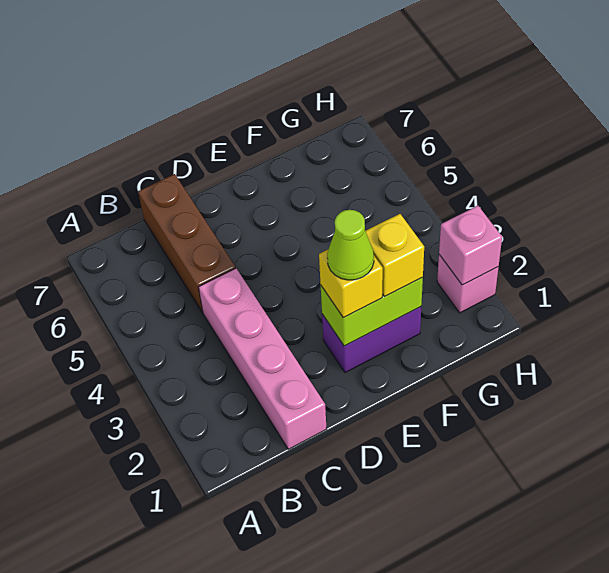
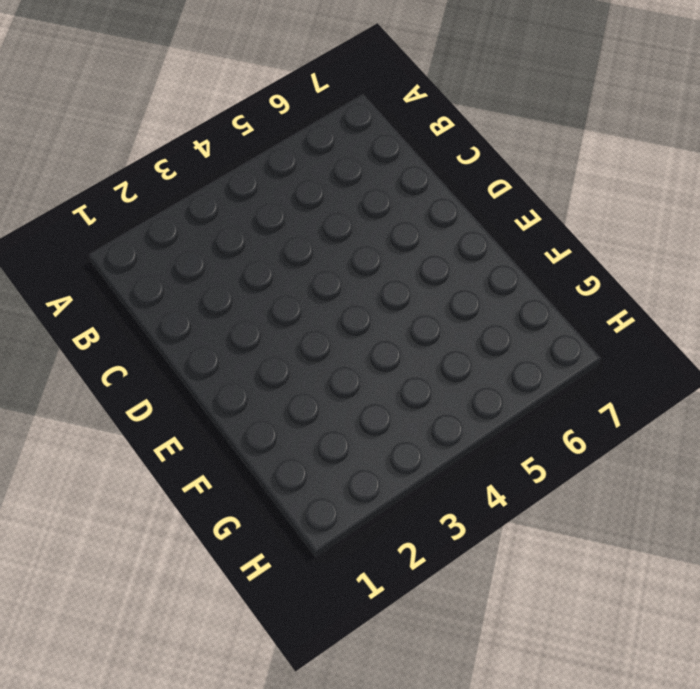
none -> pink brick C1:C4 level 1
none -> brown brick C5:C7 level 1

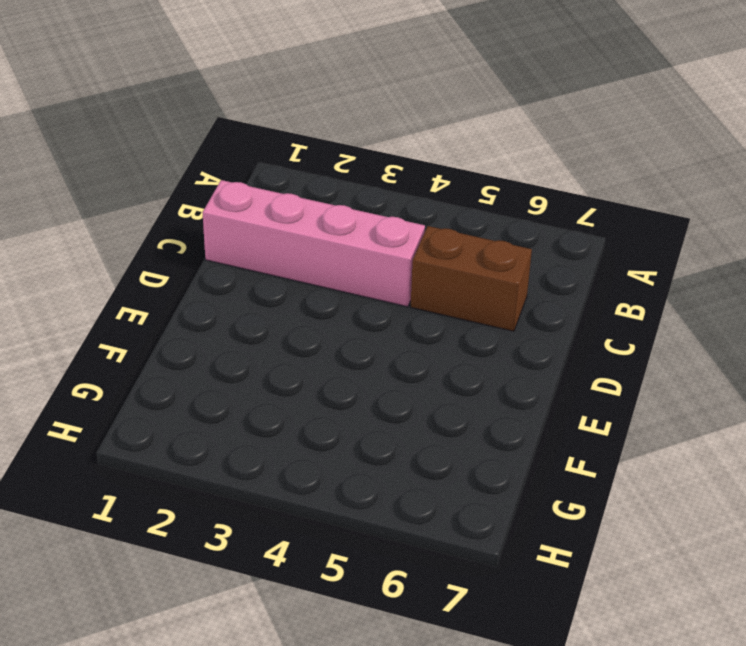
brown brick C5:C6 level 1 -> brown brick C5:C7 level 1
none -> purple brick E2:F2 level 1
none -> pink brick H2 level 1

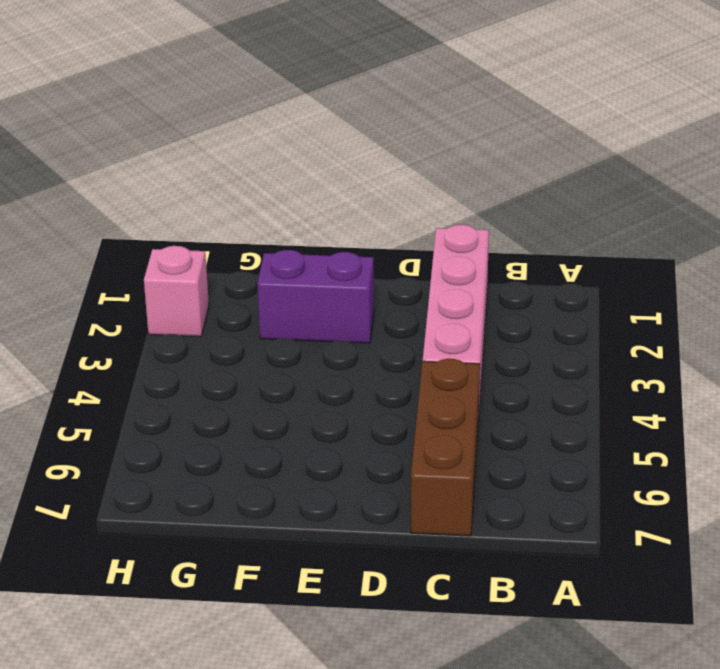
none -> lime brick E2:F2 level 2
none -> pink brick H2 level 2

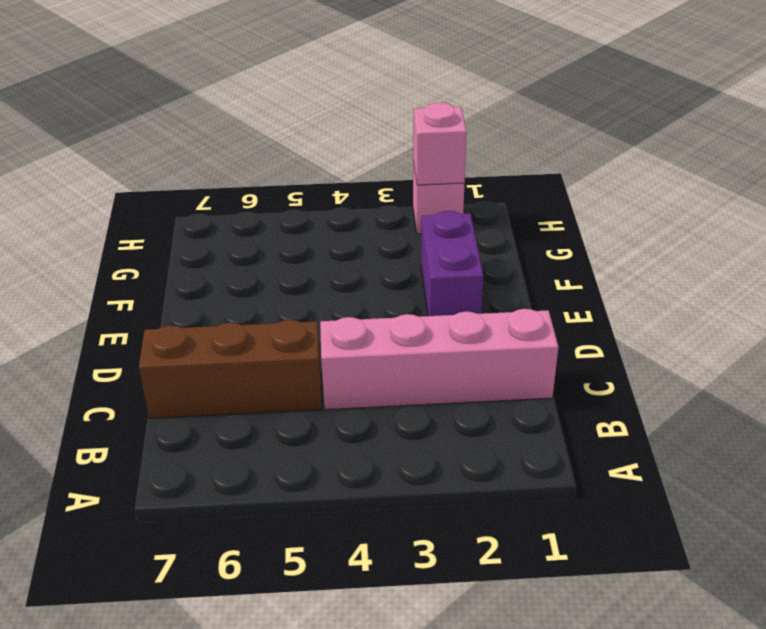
none -> lime brick E2:F2 level 2
none -> yellow brick E2 level 3

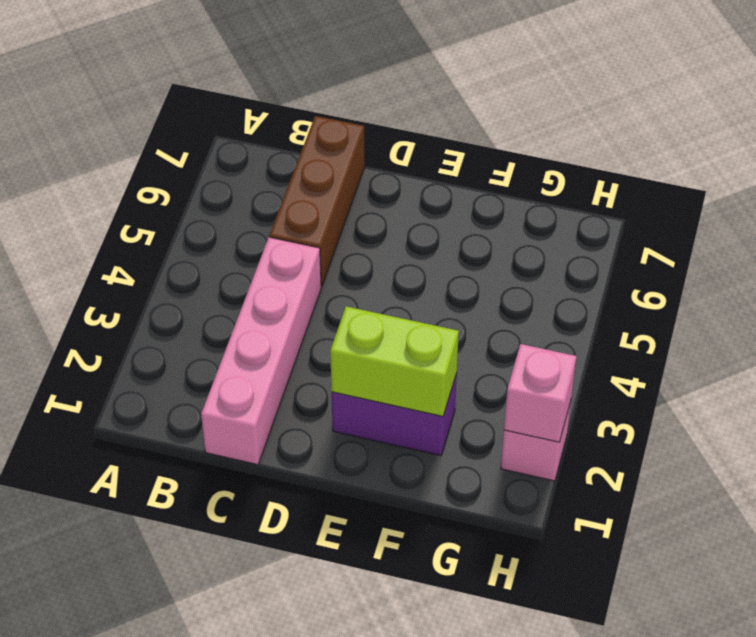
none -> yellow brick E2 level 3
none -> yellow brick F2 level 3

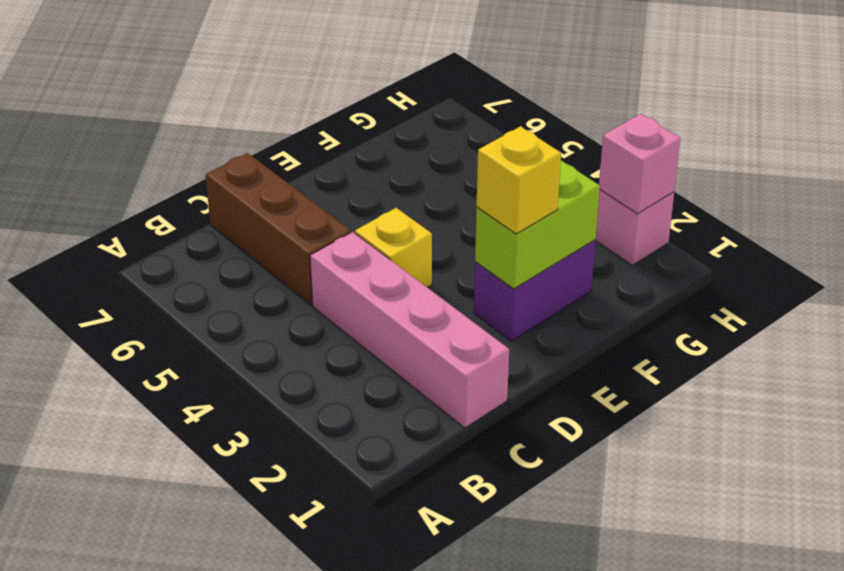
yellow brick D4 level 1 -> yellow brick F2 level 3
none -> lime cone E2 level 4

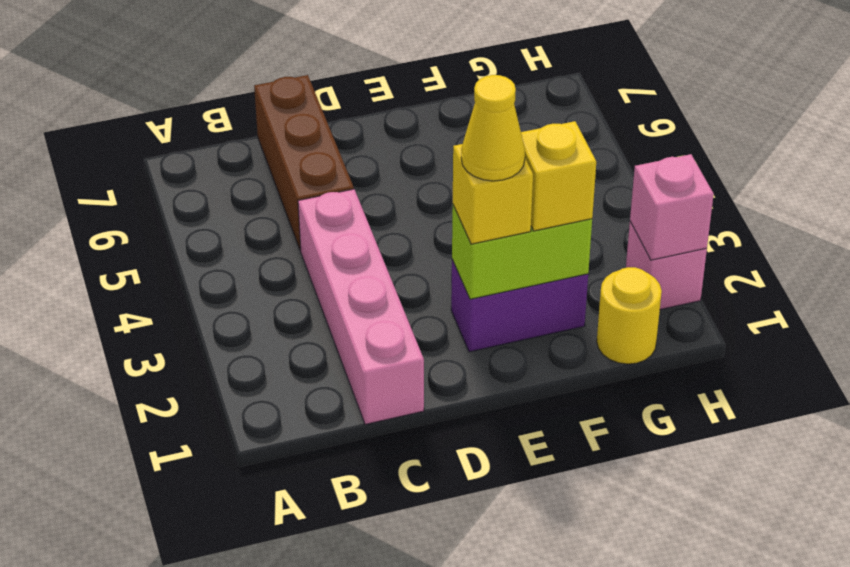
yellow cone E2 level 4 -> lime cone E2 level 4
yellow round brick G1 level 1 -> none

